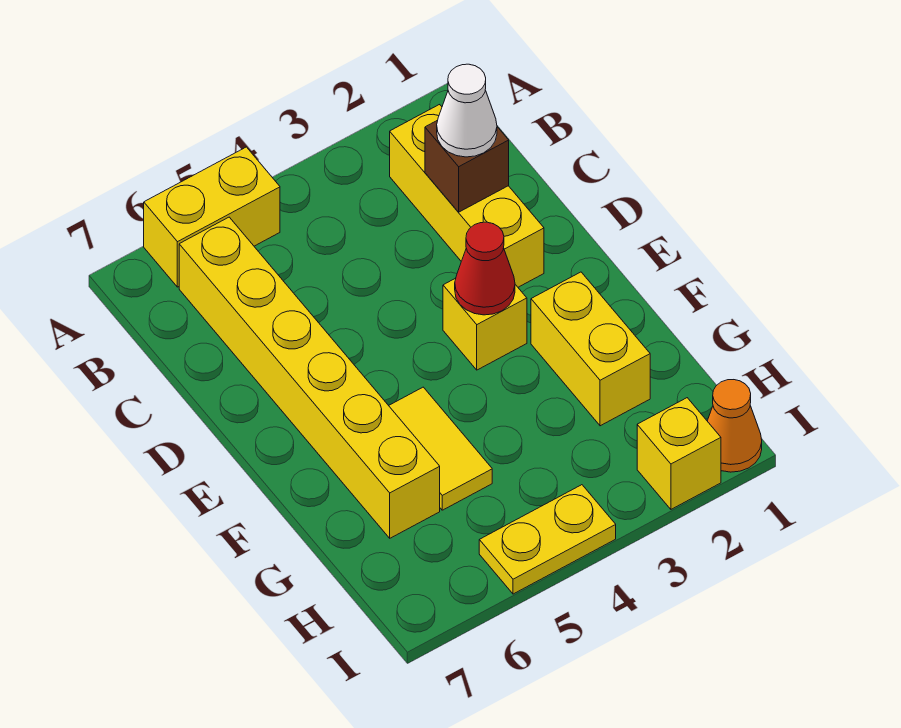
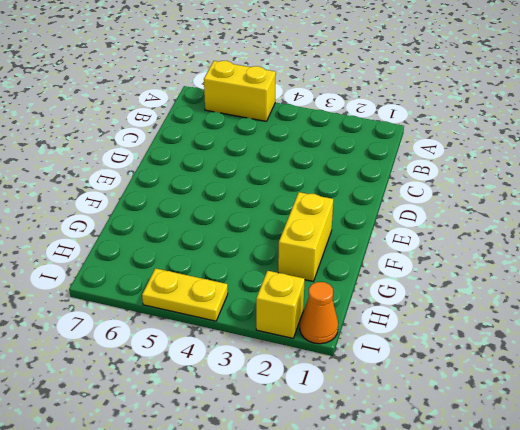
none -> yellow brick B2:D2 level 1
none -> yellow brick B6:G6 level 1
none -> yellow brick E3 level 1

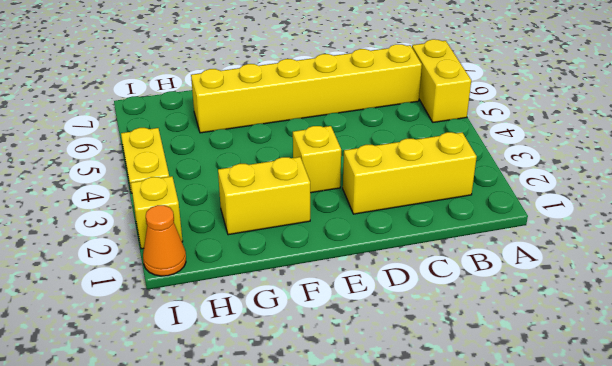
none -> yellow tile F5:G5 level 1
none -> brown brick C2 level 2
none -> red cone E3 level 2

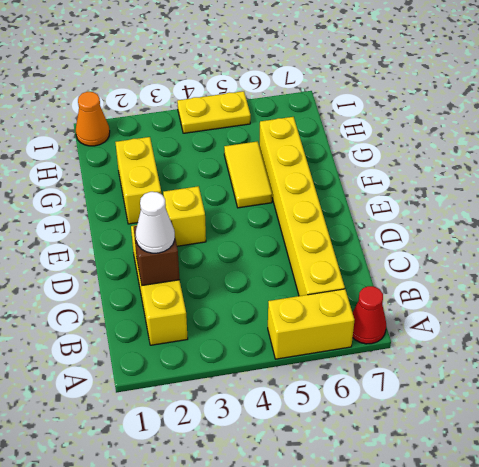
red cone A7 level 1 -> red cone E3 level 2
none -> yellow brick I2 level 1

